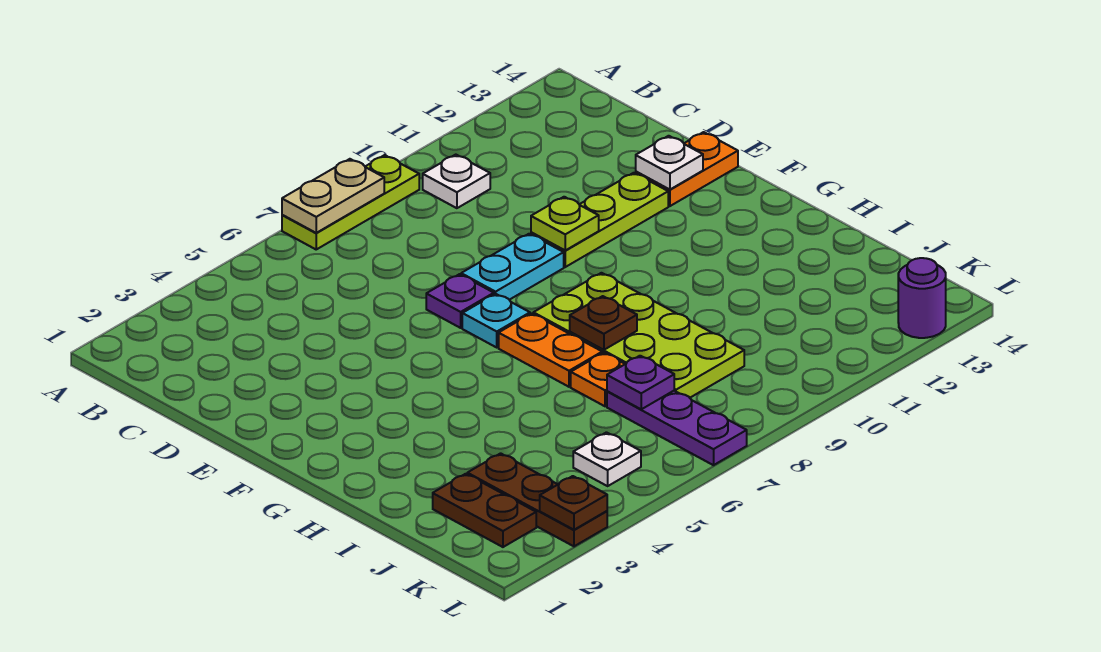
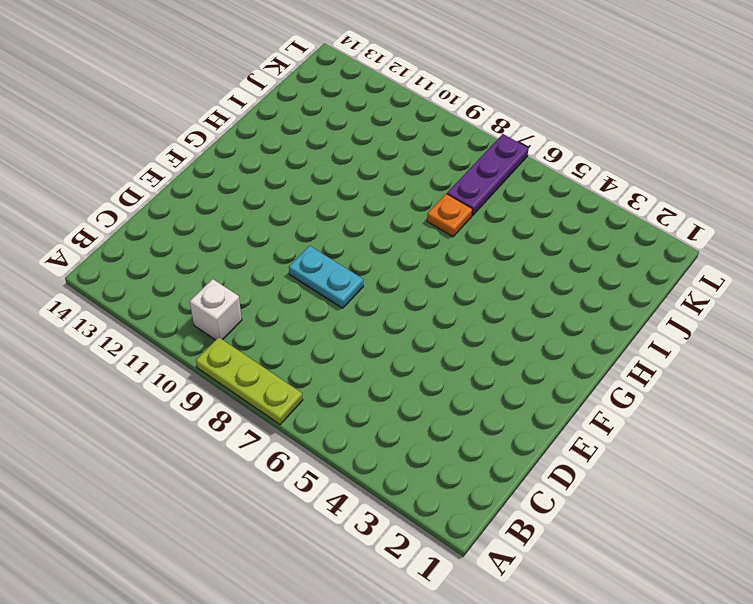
white brick B10 level 1 -> white plate B10 level 1
none -> purple plate E7 level 1
none -> lime plate E10:E12 level 1
none -> orange plate E13:E14 level 1

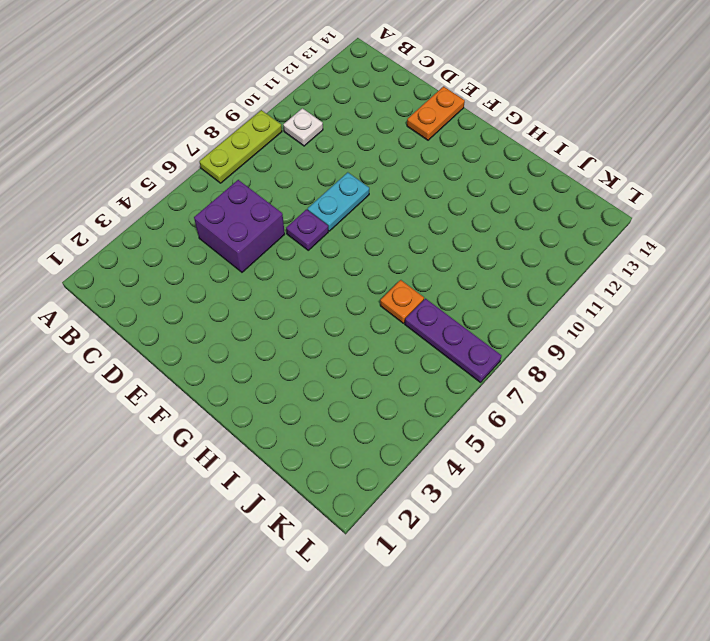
purple brick C5:D6 level 1 -> none
none -> lime plate E10:E12 level 1
none -> cyan plate F7 level 1
none -> orange plate G7:H7 level 1

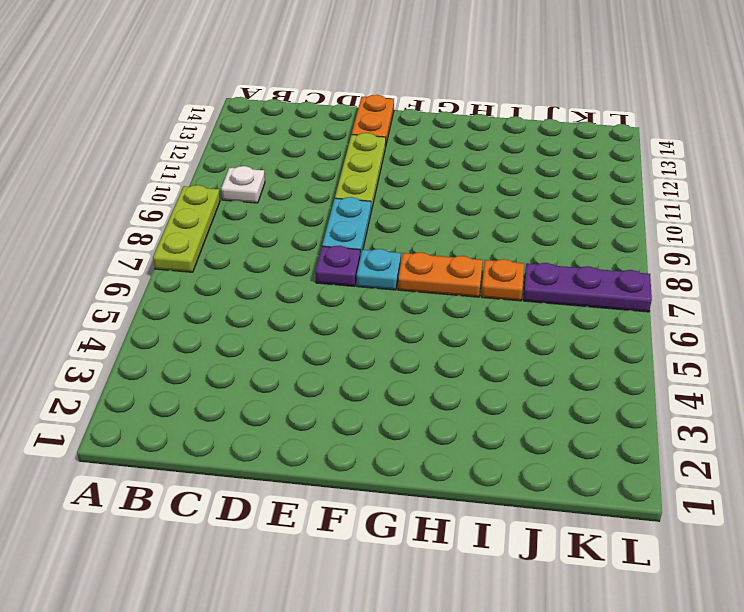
none -> lime plate G8:J9 level 1
none -> brown plate J2:K2 level 1
none -> brown plate J3:L3 level 1

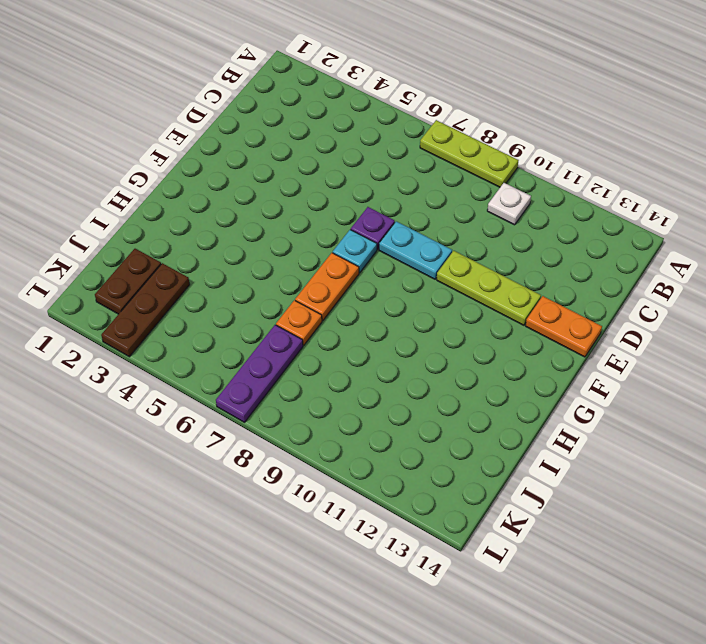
none -> lime plate G8:J9 level 1
none -> white plate K5 level 1
none -> purple round brick L13 level 1

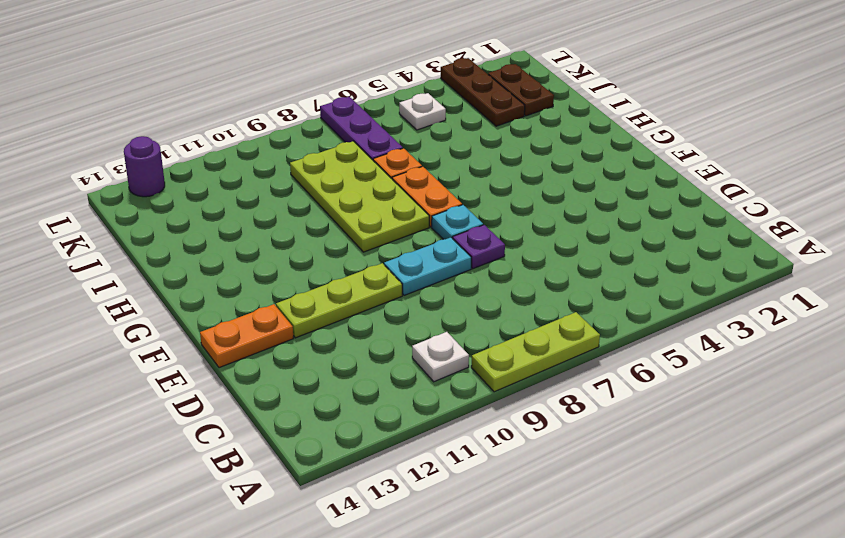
none -> tan plate A7:A8 level 2
none -> lime plate E10 level 2
none -> white plate E13 level 2

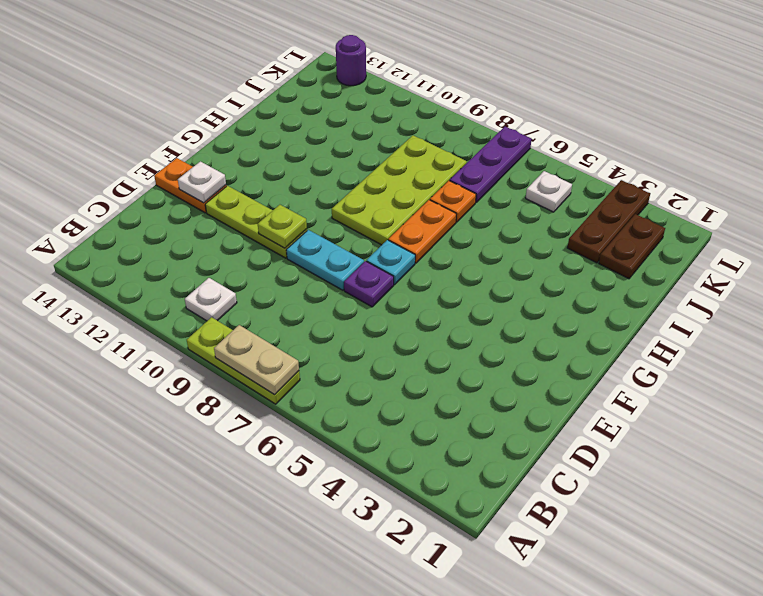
none -> brown plate H8 level 2
none -> purple plate J7 level 2
none -> brown plate L3 level 2

